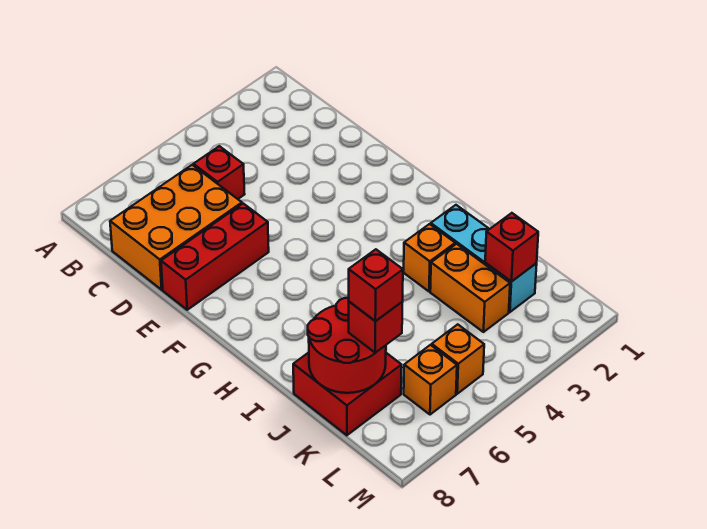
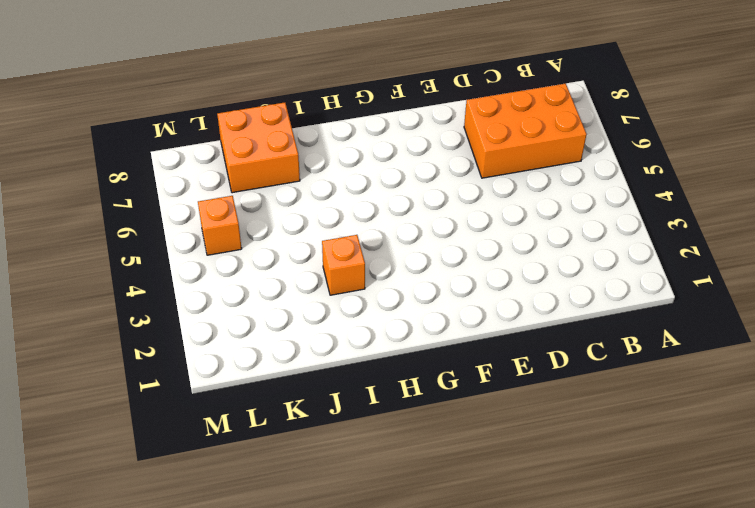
orange brick B6:D7 level 1 -> orange brick C6:D8 level 1
orange brick J7:K8 level 1 -> red brick J7:K8 level 1
none -> red brick C5 level 1
none -> red brick E6:E8 level 1
none -> cyan brick I2:K2 level 1

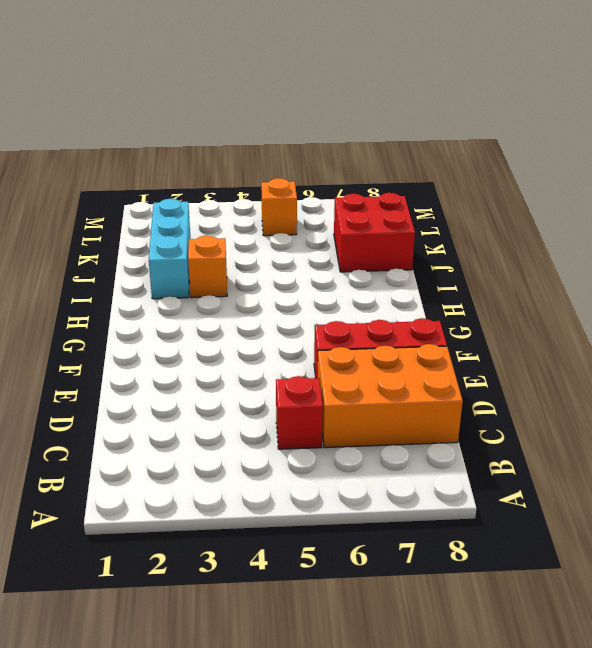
none -> orange brick J3:K3 level 1
none -> orange brick L6 level 1
none -> red round brick J7:K8 level 2

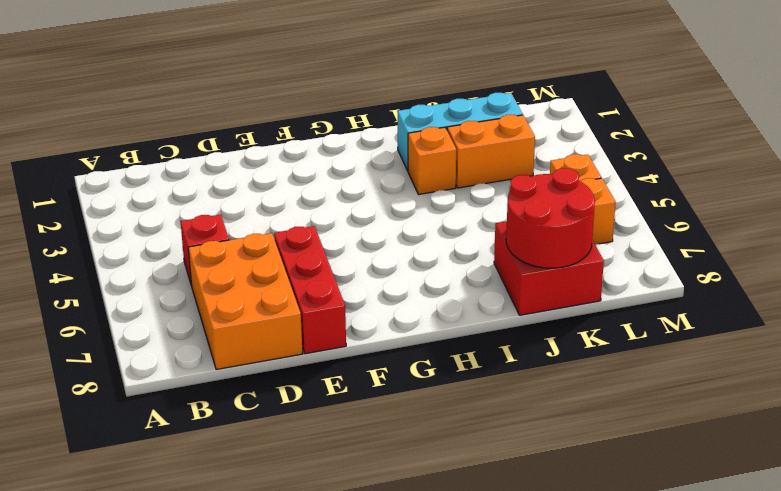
none -> red brick K2 level 2
none -> red brick K7 level 3
none -> red brick K7 level 4

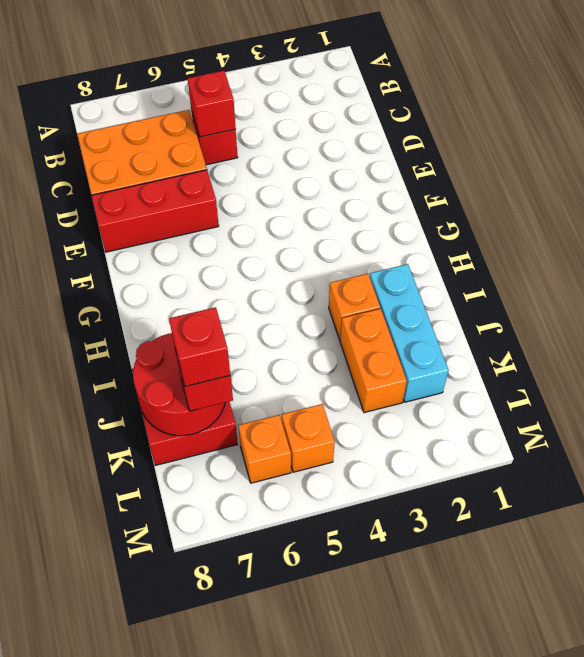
red brick C5 level 2 -> red brick K2 level 2

